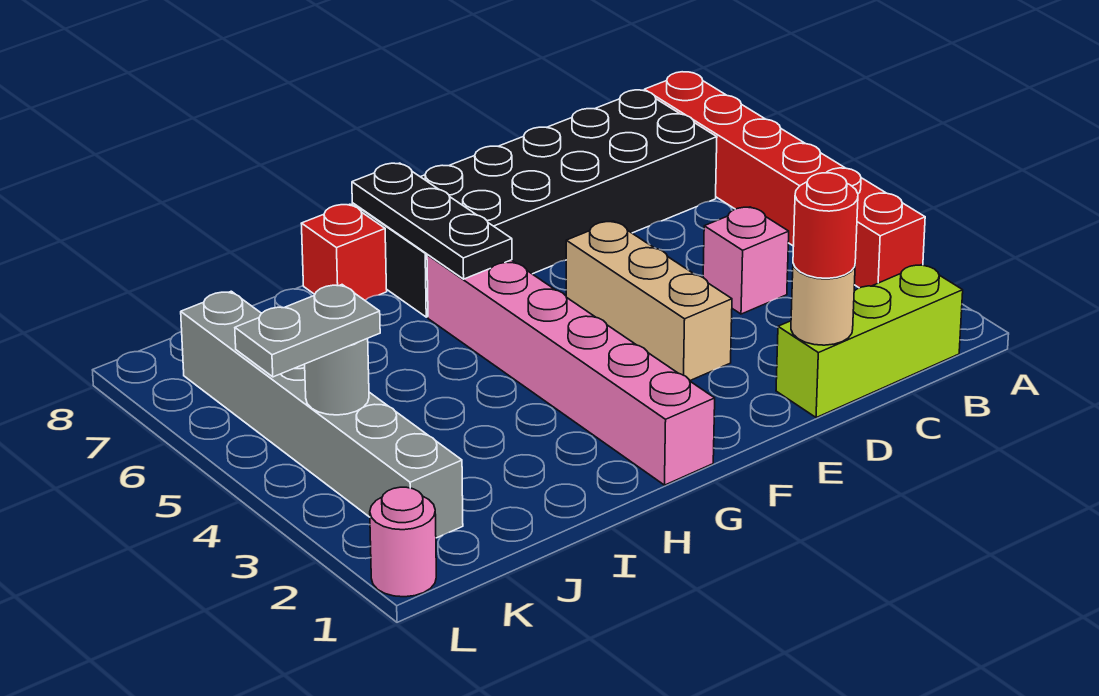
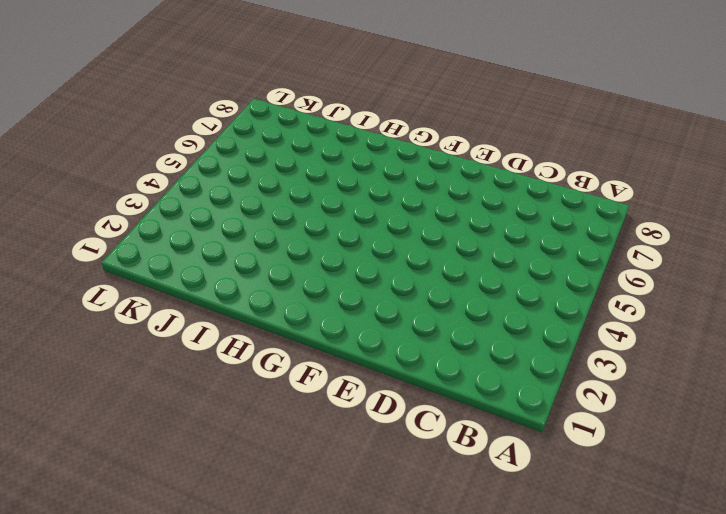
none -> red brick A3:A8 level 1
none -> lime brick B1:D1 level 1
none -> black brick B7:G8 level 1

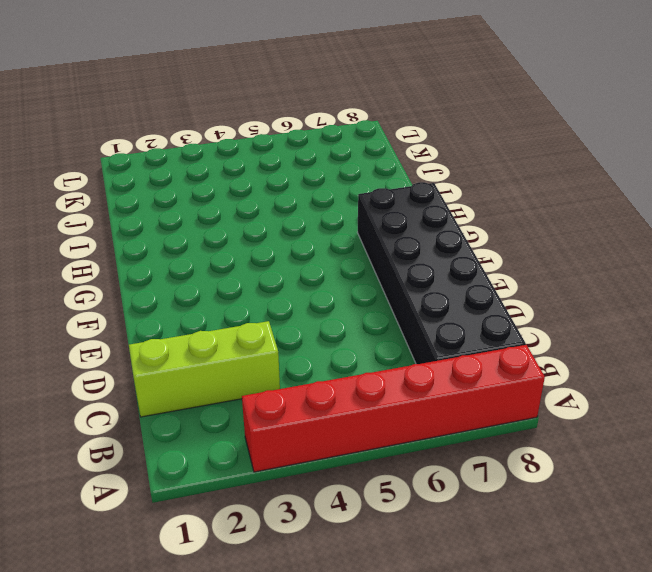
lime brick C1:C3 level 1 -> lime brick B1:D1 level 1
none -> pink brick C4 level 1
none -> tan brick E3:E5 level 1
none -> pink brick G1:G6 level 1

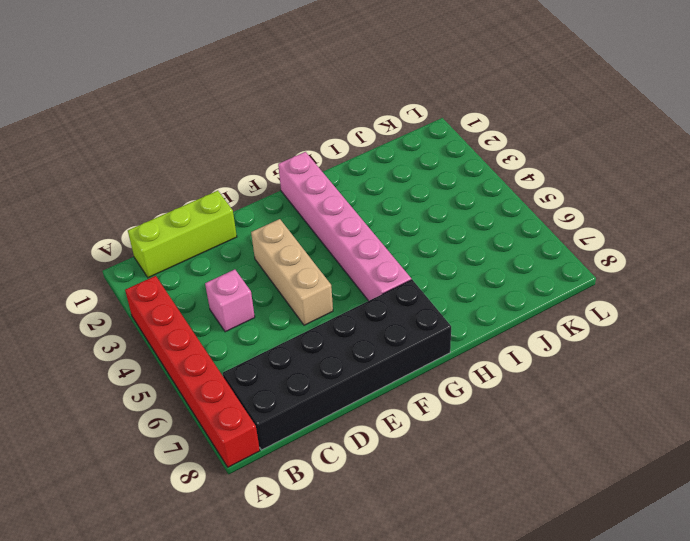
none -> red brick H8 level 1
none -> grey brick K2:K7 level 1
none -> pink round brick L1 level 1

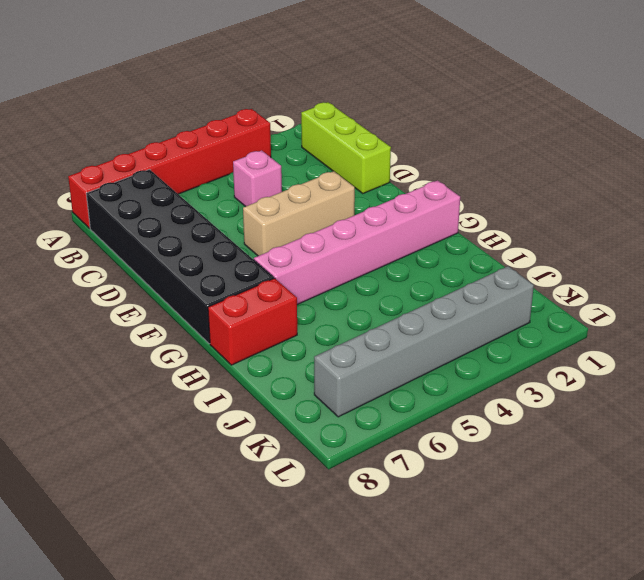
red brick H7:H8 level 1 -> red brick H8 level 1
none -> pink round brick L1 level 1
none -> tan round brick D1 level 2
none -> black plate G6:G8 level 2

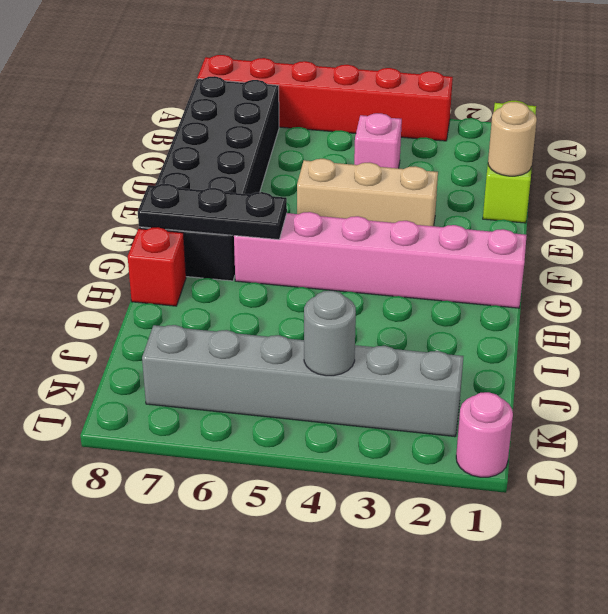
none -> red round brick D1 level 3
none -> grey plate K4:L4 level 3

